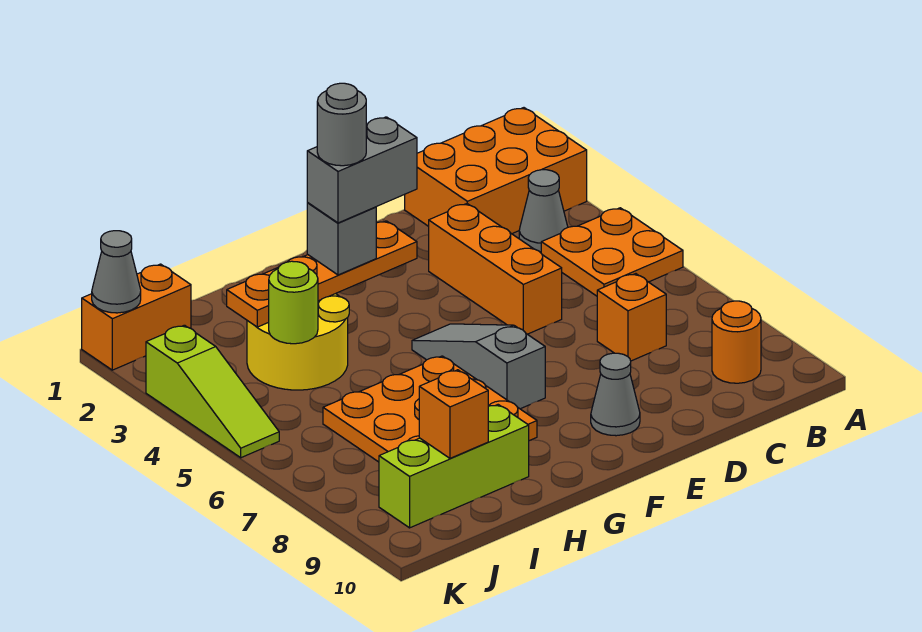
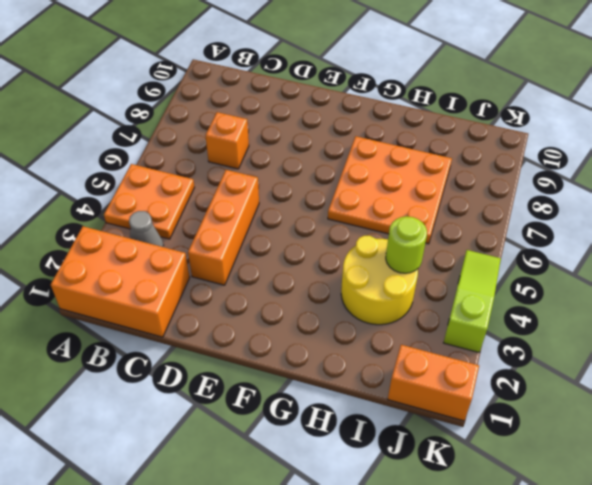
none -> orange round brick B9 level 1
none -> grey cone E9 level 1
none -> grey slope F5:F7 level 1 top 7

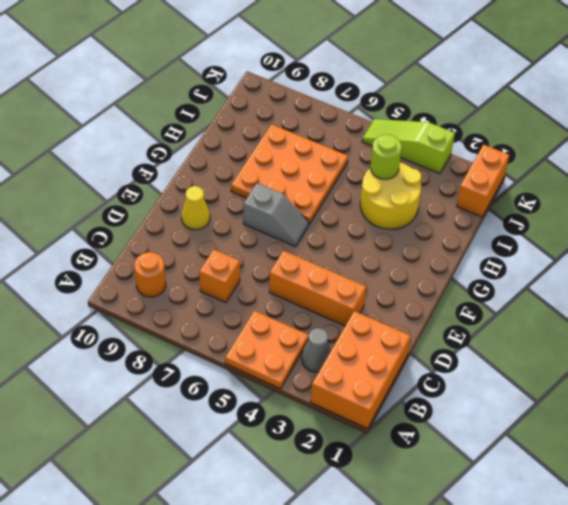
yellow cone E9 level 1 -> grey cone E9 level 1
grey slope F6:F7 level 1 top 7 -> grey slope F5:F7 level 1 top 7
none -> lime brick H9:J9 level 1
none -> orange plate F3:I3 level 2
none -> orange brick I9 level 2

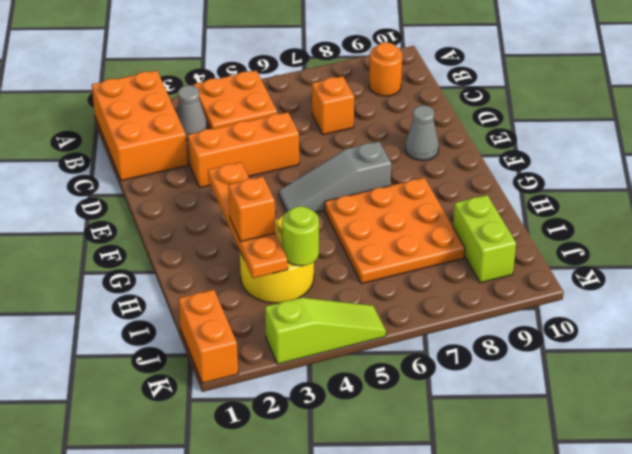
orange brick H3 level 3 -> orange brick I9 level 2
lime brick I9:J9 level 1 -> lime brick H9:J9 level 1
none -> grey cone K1 level 2
none -> grey brick G3 level 3
none -> grey brick F3:G3 level 4

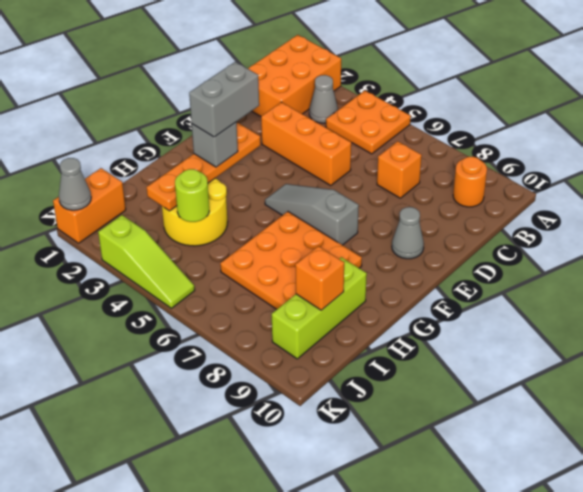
none -> grey round brick G3 level 5

